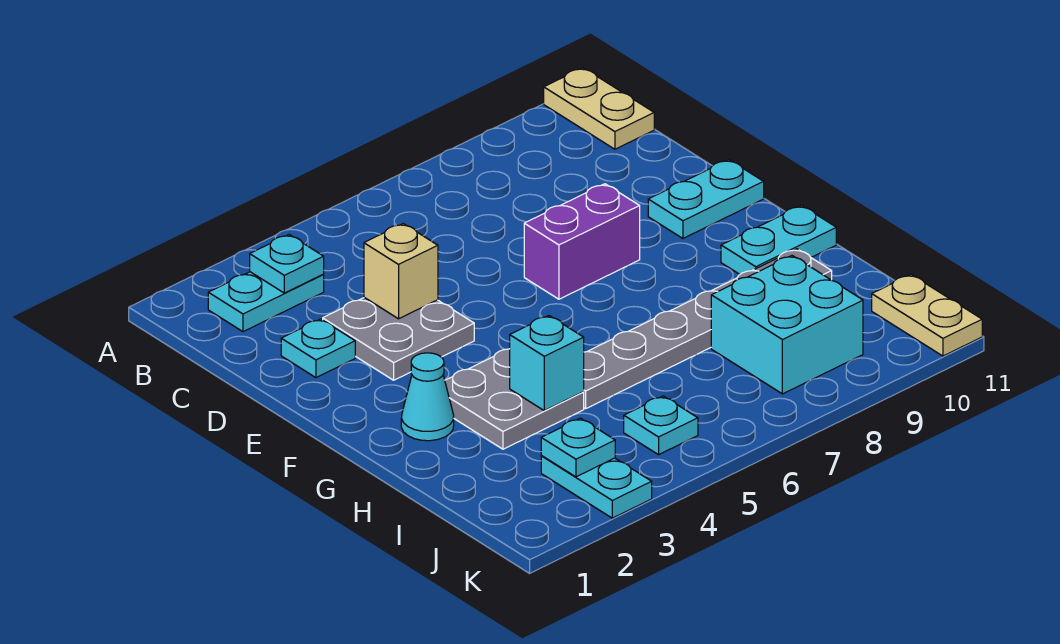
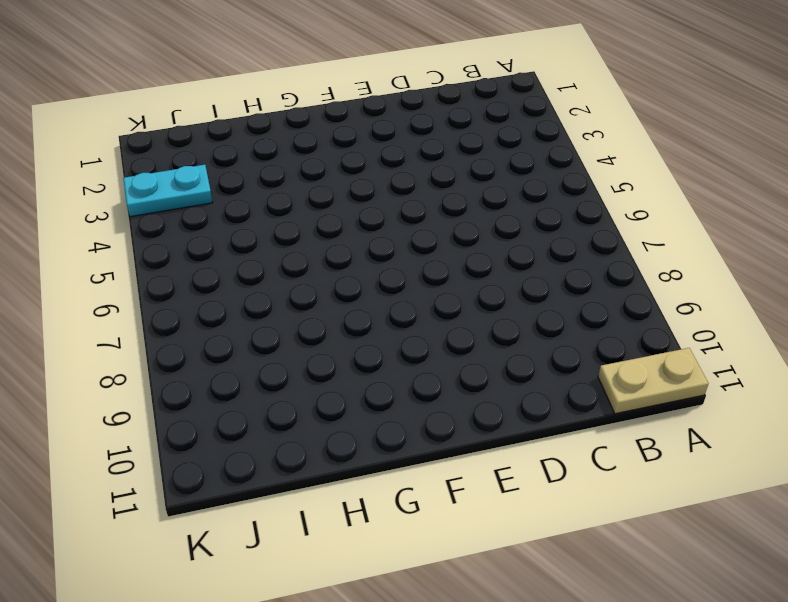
none -> cyan plate B2:B3 level 1
none -> cyan plate D2 level 1
none -> grey plate D3:E4 level 1

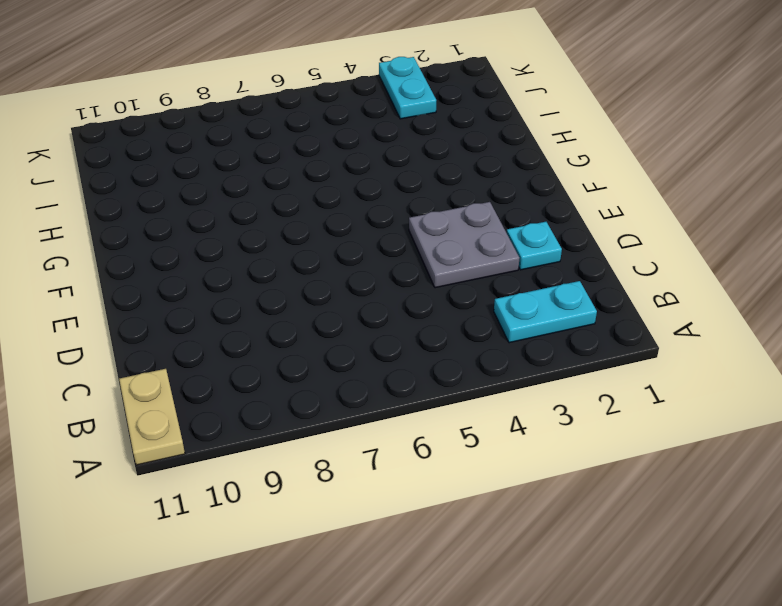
none -> purple brick E7:E8 level 1
none -> cyan plate E10:E11 level 1
none -> cyan cone G2 level 1

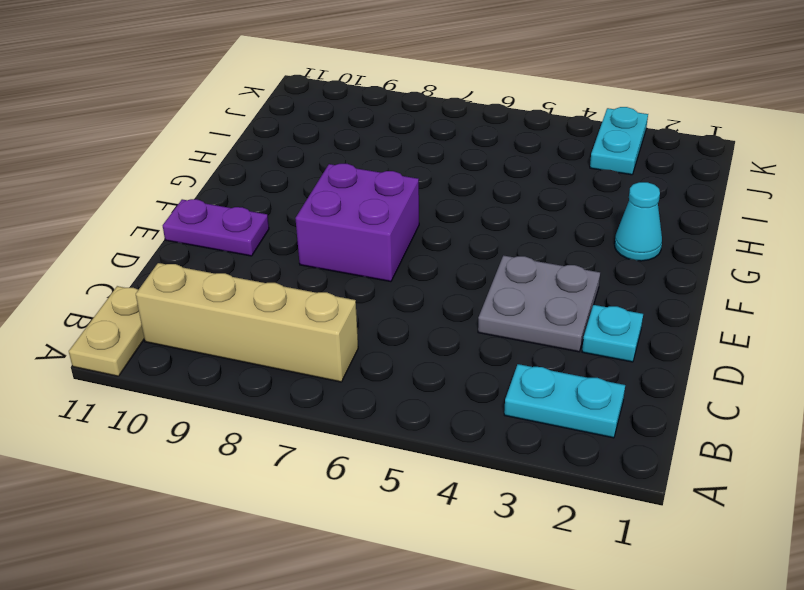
tan brick B7:B10 level 1 -> none
purple brick E7:F8 level 1 -> purple brick E7:E8 level 1
purple plate E10:E11 level 1 -> cyan plate E10:E11 level 1
none -> grey plate G3:H4 level 1
none -> cyan plate G10:G11 level 1
none -> grey plate H5:H10 level 1

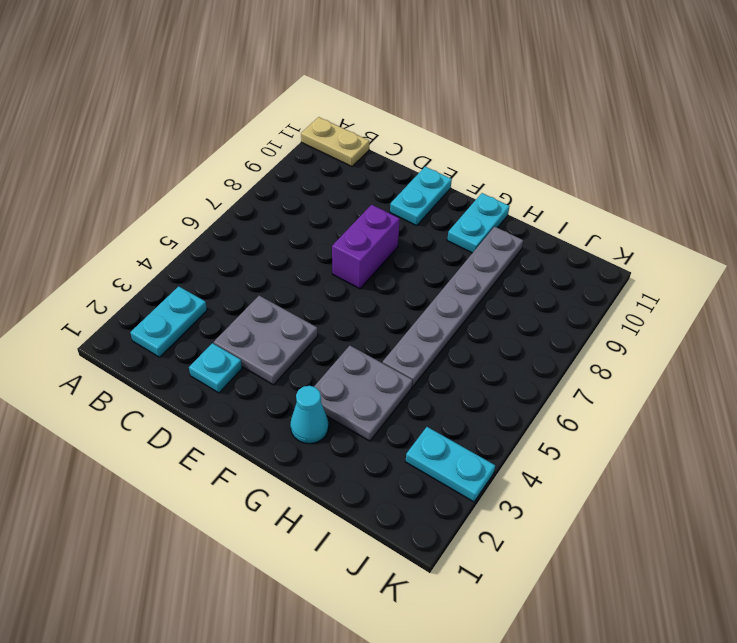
none -> cyan brick I8:J9 level 1
none -> cyan plate J5 level 1
none -> tan plate J11:K11 level 1

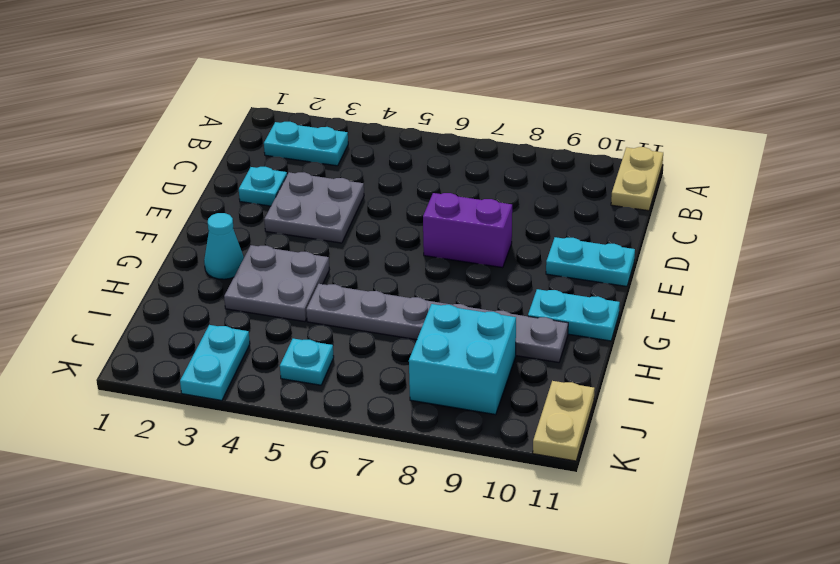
none -> cyan plate B3 level 2
none -> tan brick D4 level 2
none -> cyan brick H4 level 2

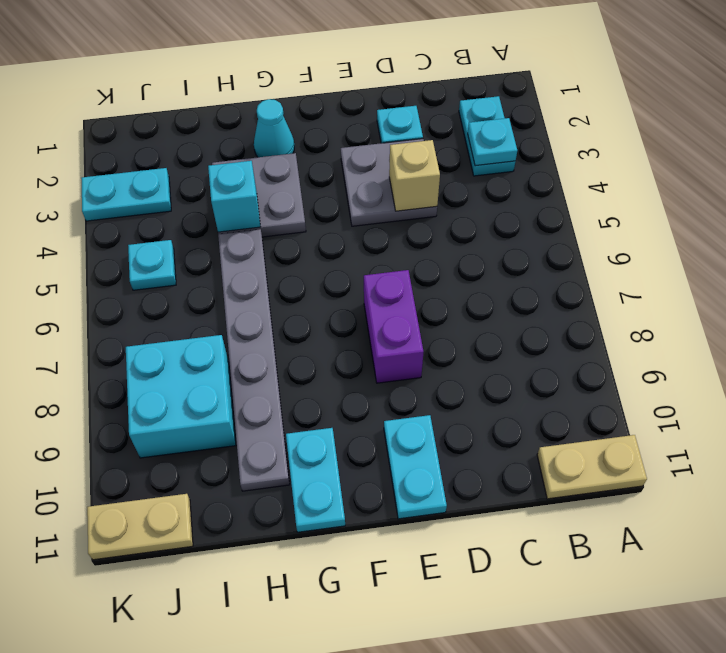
none -> cyan plate J3 level 2

